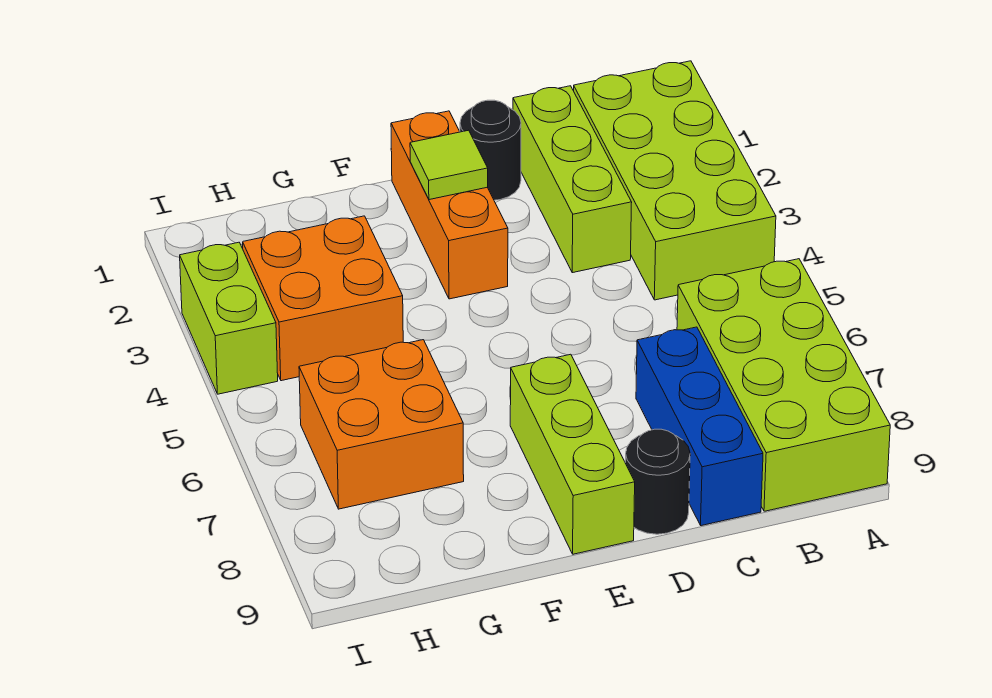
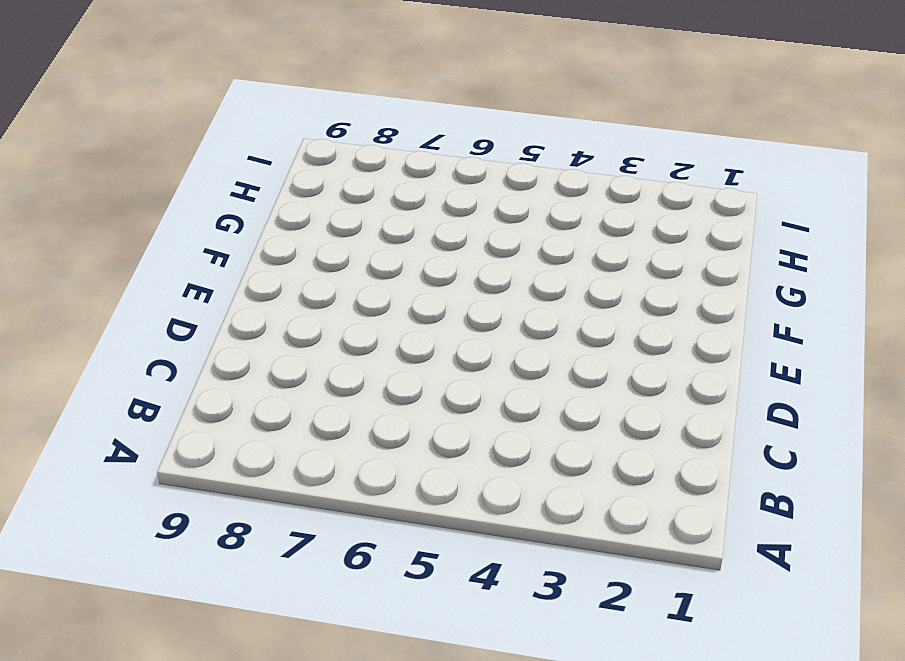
none -> lime brick A1:B4 level 1
none -> lime brick A6:B9 level 1
none -> lime brick C1:C3 level 1

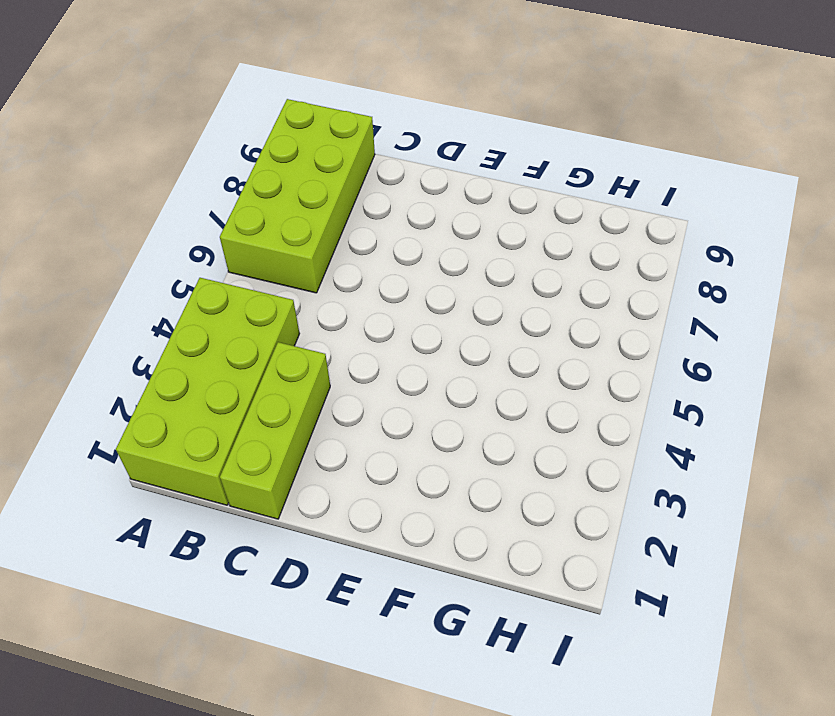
none -> blue brick C7:C9 level 1
none -> black round brick D1 level 1
none -> black round brick D9 level 1

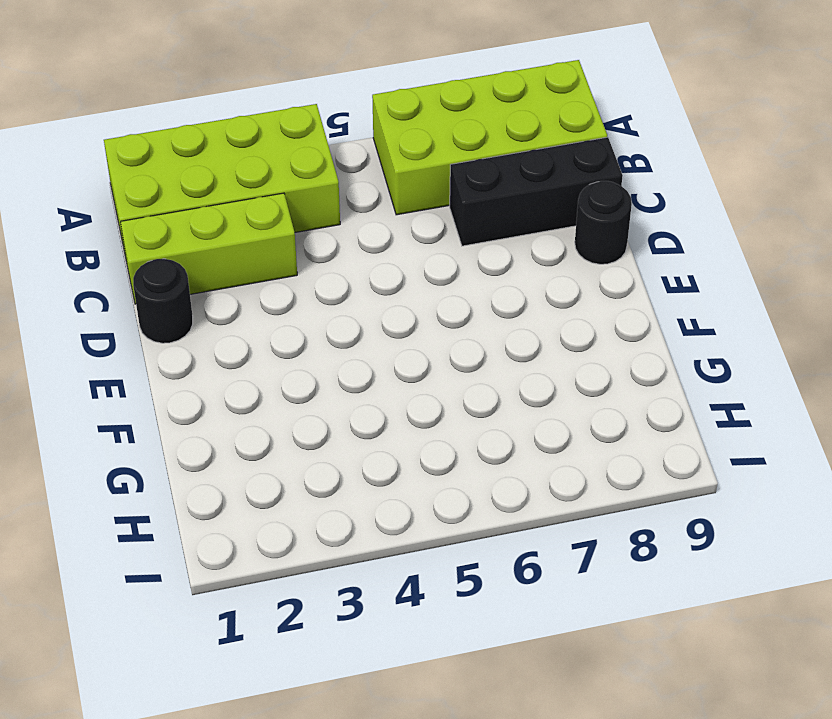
black brick C7:C9 level 1 -> blue brick C7:C9 level 1
none -> orange brick E1:E3 level 1
none -> lime brick E7:E9 level 1
none -> orange brick G3:H4 level 1

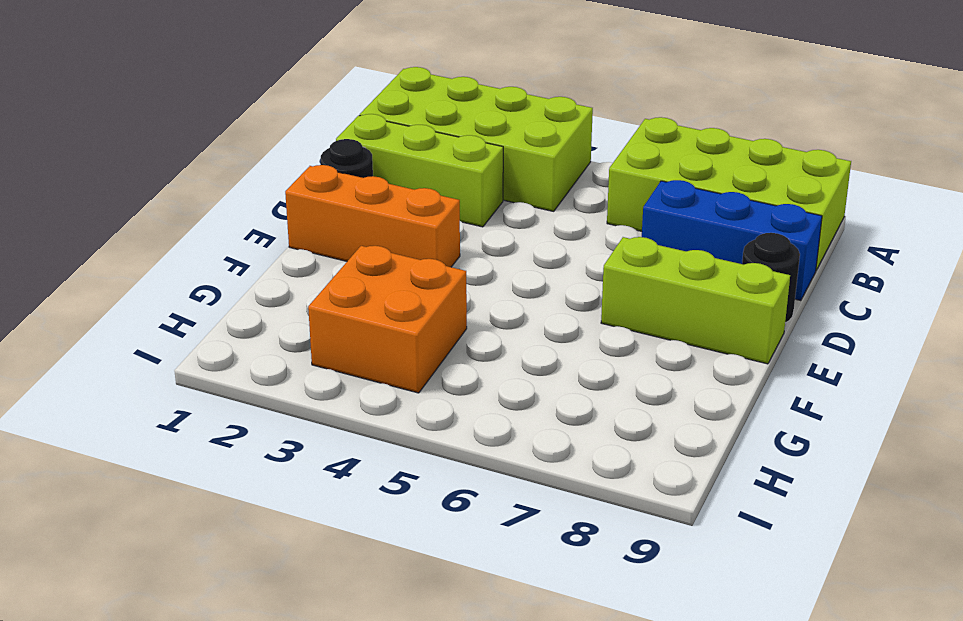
none -> orange brick G6:H7 level 1
none -> lime brick I3:I4 level 1
none -> lime tile E2 level 2

